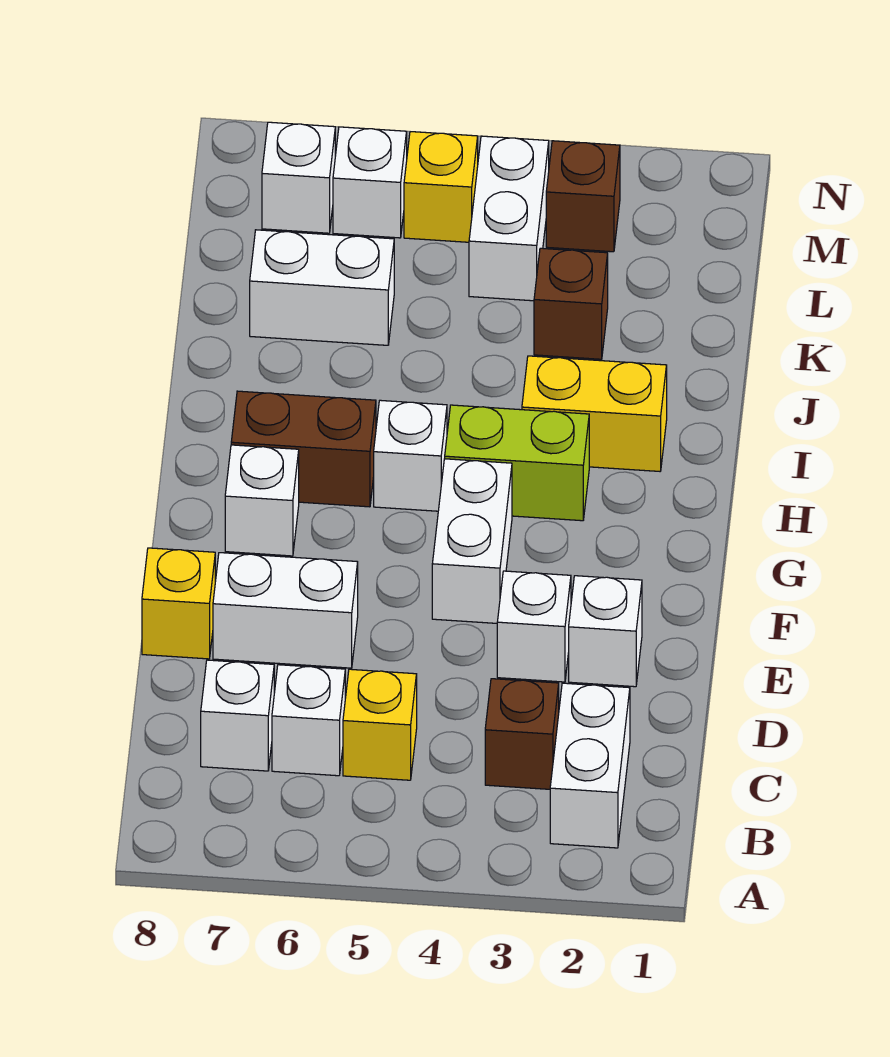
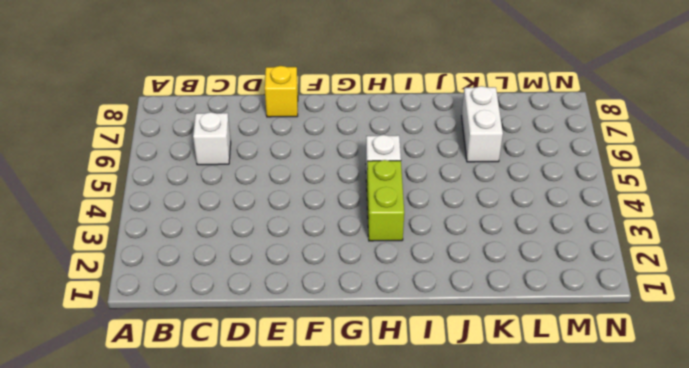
none -> white brick B2:C2 level 1
none -> brown brick C3 level 1
none -> yellow brick C5 level 1

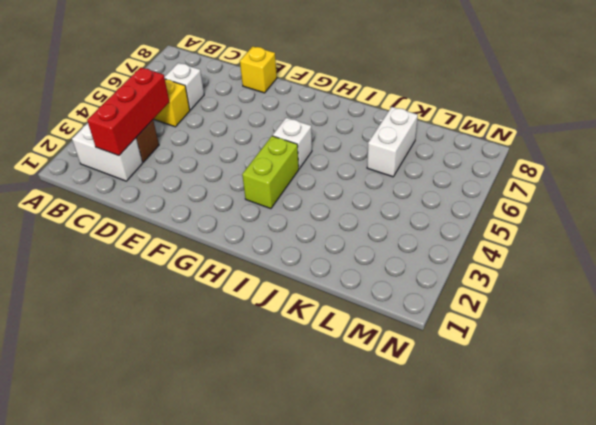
red brick C2:C4 level 2 -> none
none -> white brick C7 level 1
none -> white brick E2 level 1
none -> white brick E3 level 1

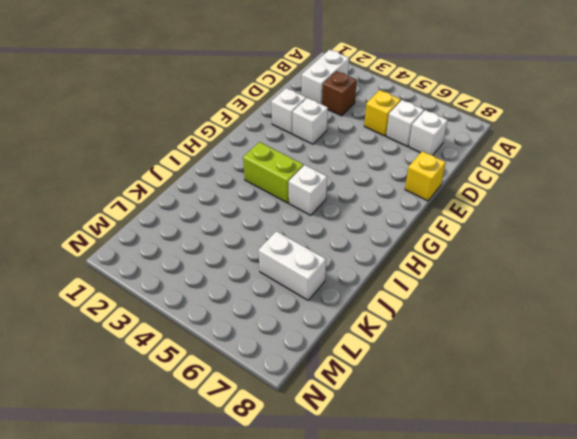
none -> white brick E6:E7 level 1
none -> white brick F4:G4 level 1
none -> white brick G7 level 1

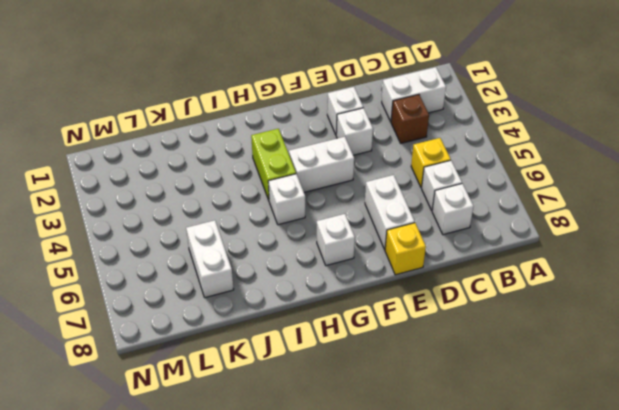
none -> brown brick H6:H7 level 1
none -> yellow brick I2:I3 level 1
none -> brown brick K3 level 1

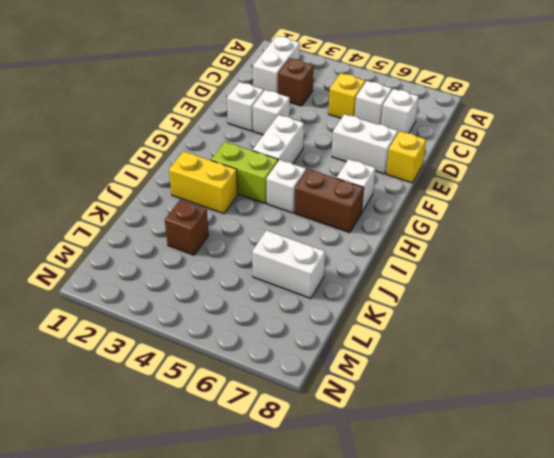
none -> white brick L4:M4 level 1
none -> brown brick M3 level 1
none -> yellow brick M5 level 1

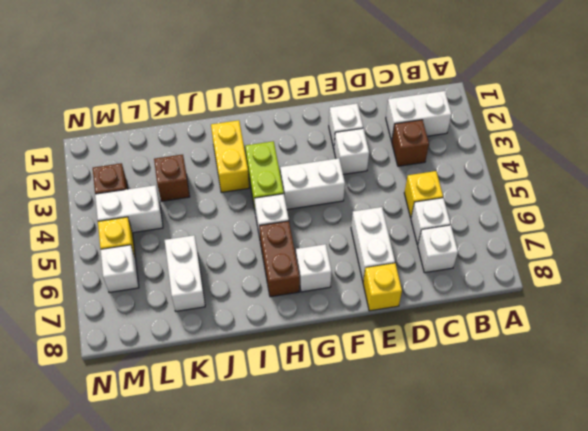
none -> white brick M7 level 1

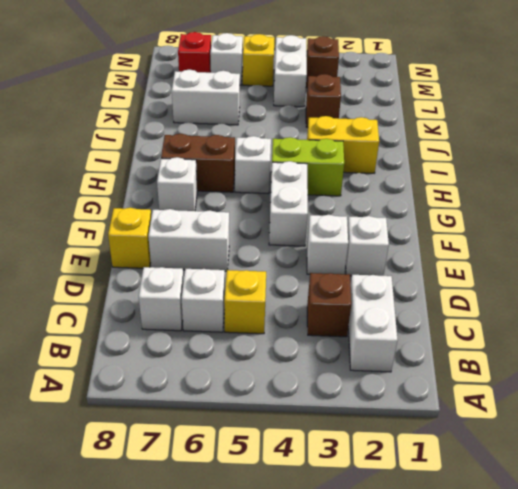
red brick M7 level 1 -> white brick M7 level 1

